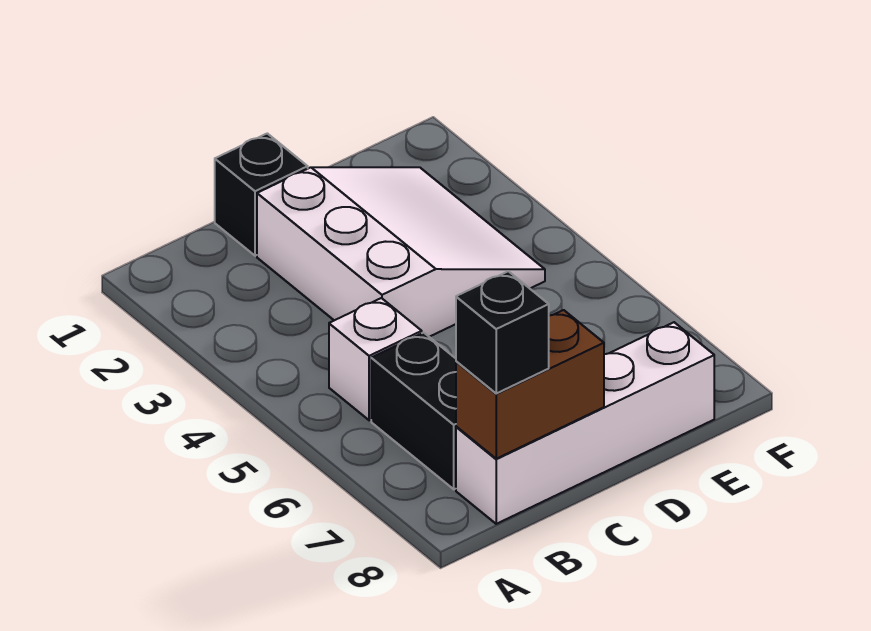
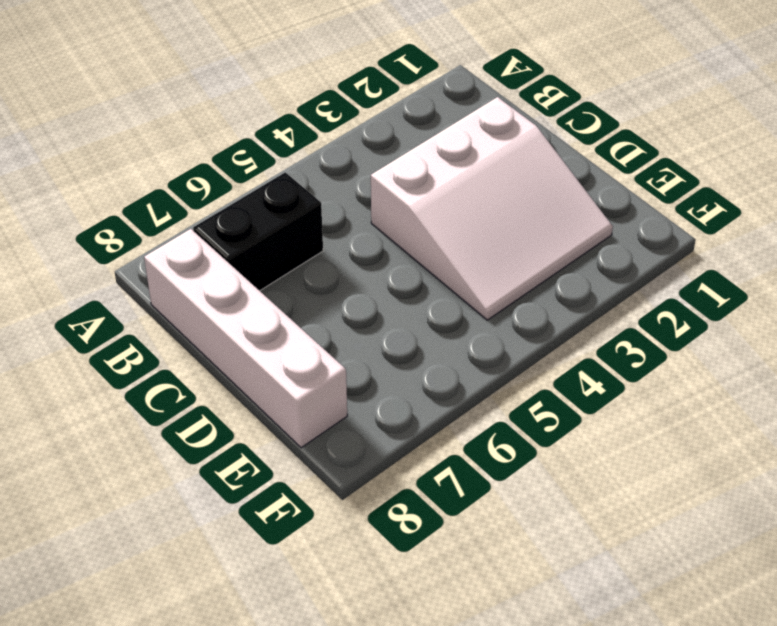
none -> white brick B5 level 1
none -> black brick C1 level 1

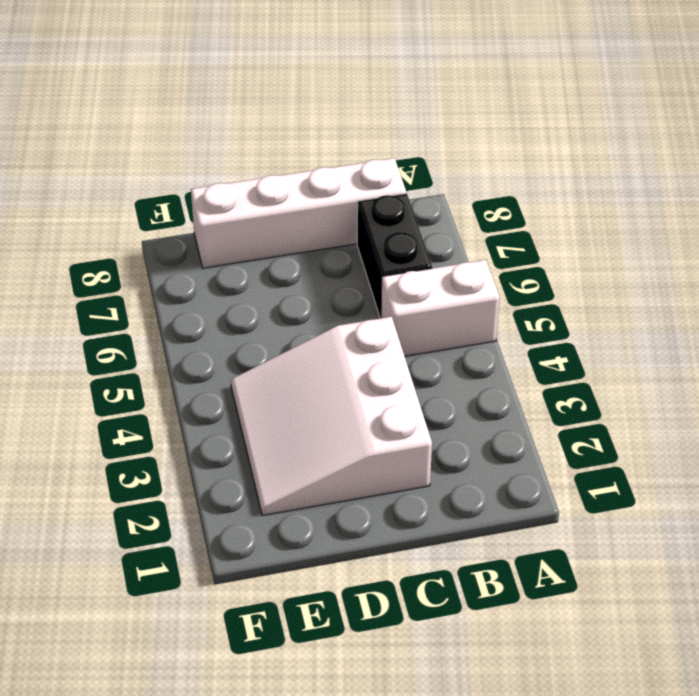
white brick A5:B5 level 1 -> white brick B5 level 1
none -> black brick C1 level 1
none -> brown brick B8:C8 level 2

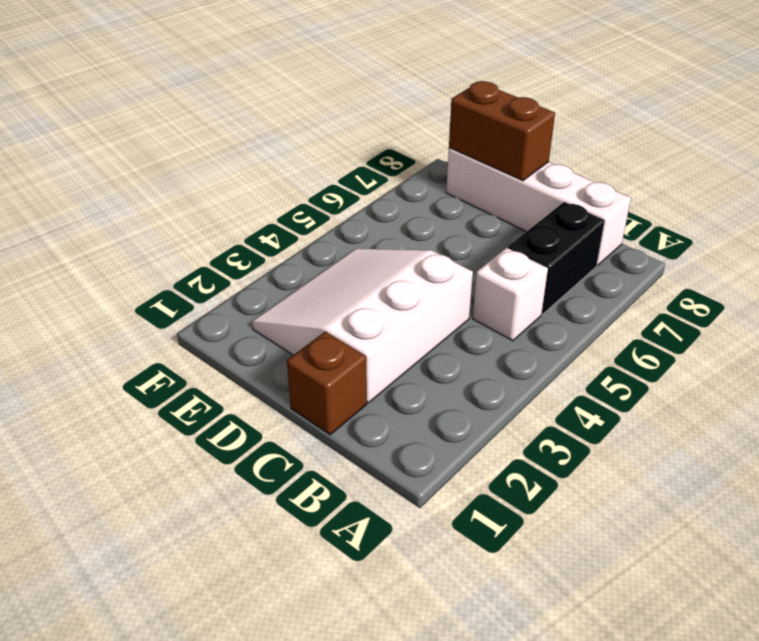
brown brick C1 level 1 -> black brick C1 level 1
brown brick D8:E8 level 2 -> brown brick B8:C8 level 2
none -> black brick B8 level 3

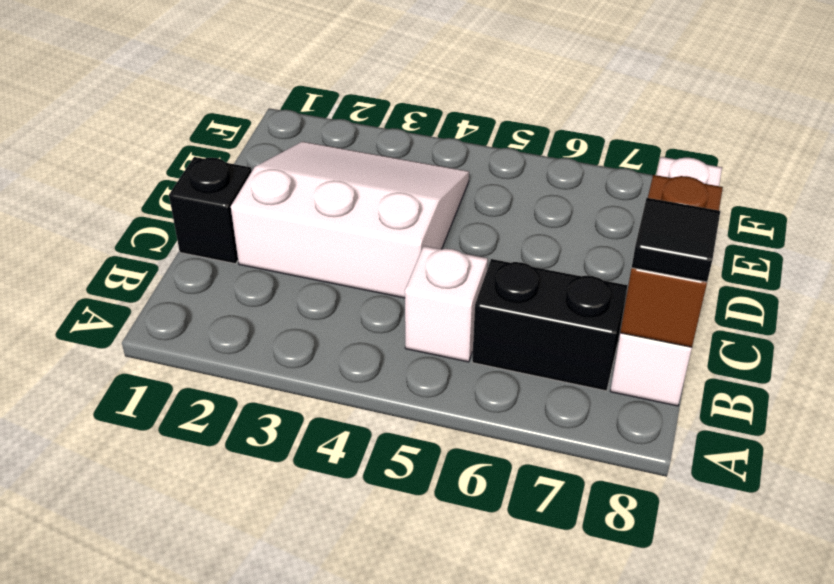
black tile B8 level 3 -> black brick B8 level 3

